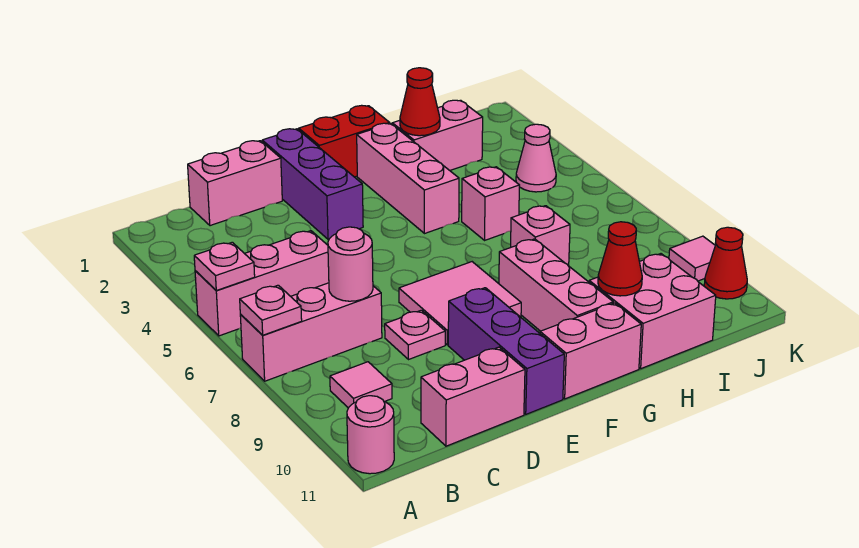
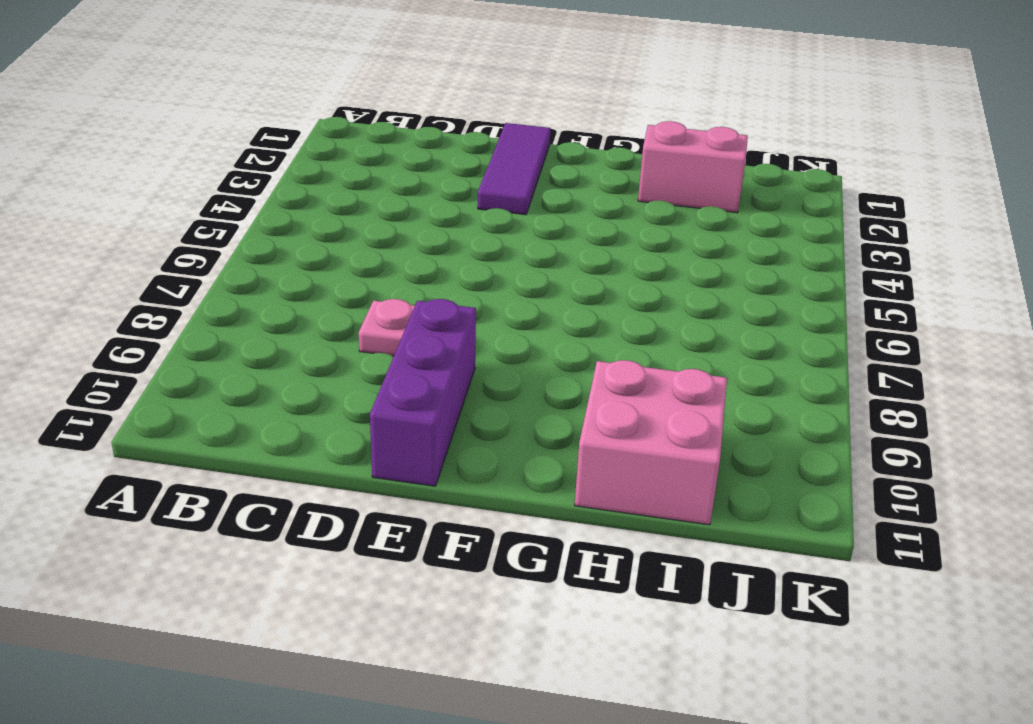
purple tile E1:E3 level 1 -> purple brick E1:E3 level 1
none -> pink brick A5:C5 level 1
none -> pink brick A7:C7 level 1
none -> pink round brick A11 level 1

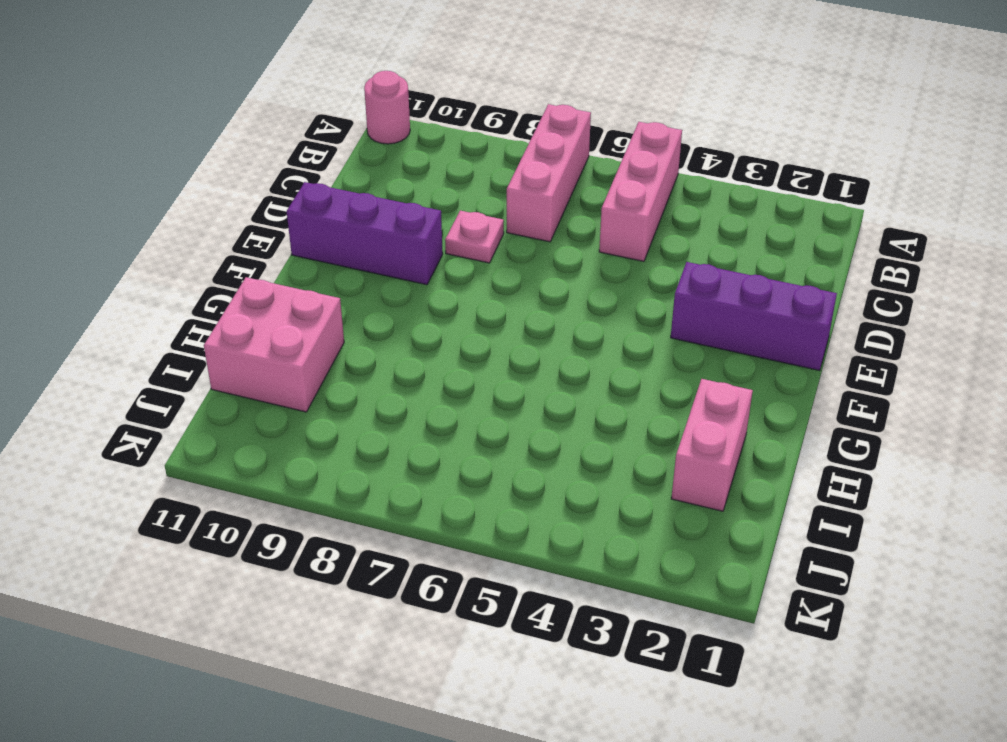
none -> pink tile B9 level 1
none -> pink brick C1:D1 level 1
none -> pink brick C11:D11 level 1

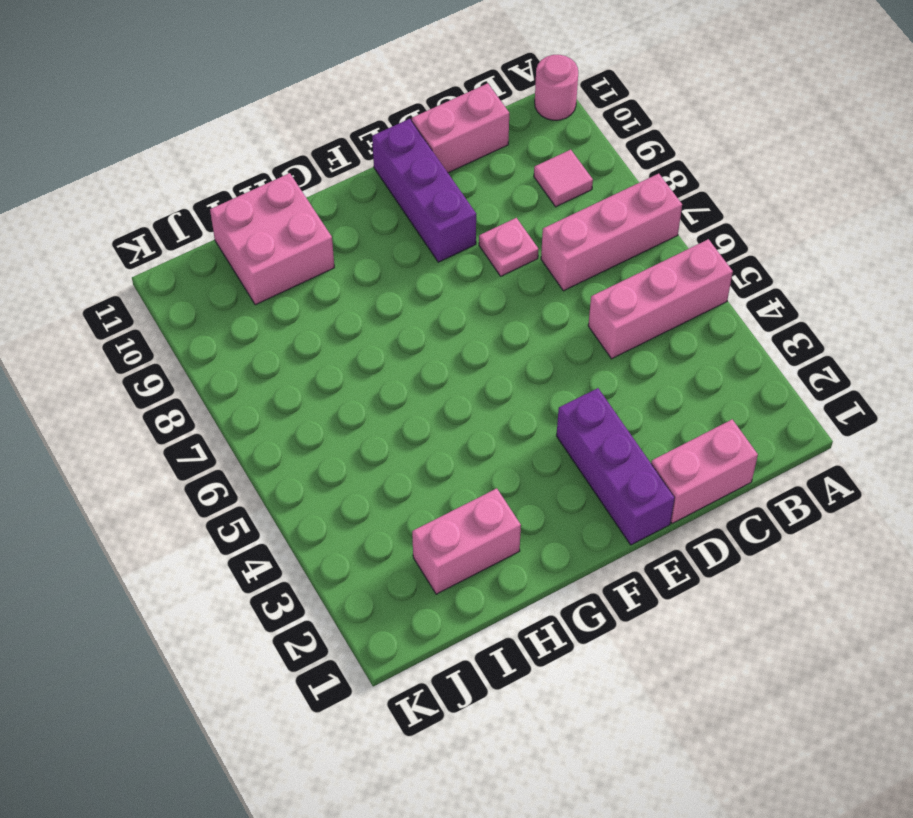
none -> pink tile E7:F8 level 1
none -> red brick F1:G1 level 1
none -> pink brick F11:G11 level 1

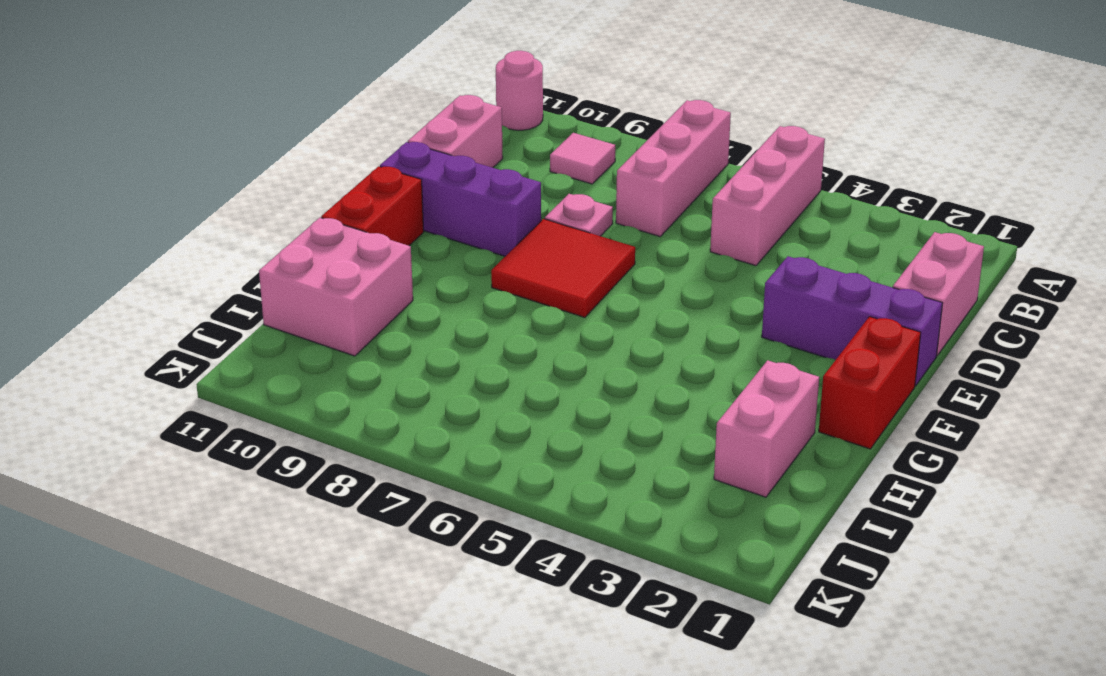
red tile E7:F8 level 1 -> pink tile E7:F8 level 1
red brick F11:G11 level 1 -> pink brick F11:G11 level 1
none -> pink brick G2:G4 level 1
none -> pink brick G8:G10 level 1
none -> pink brick H5 level 1

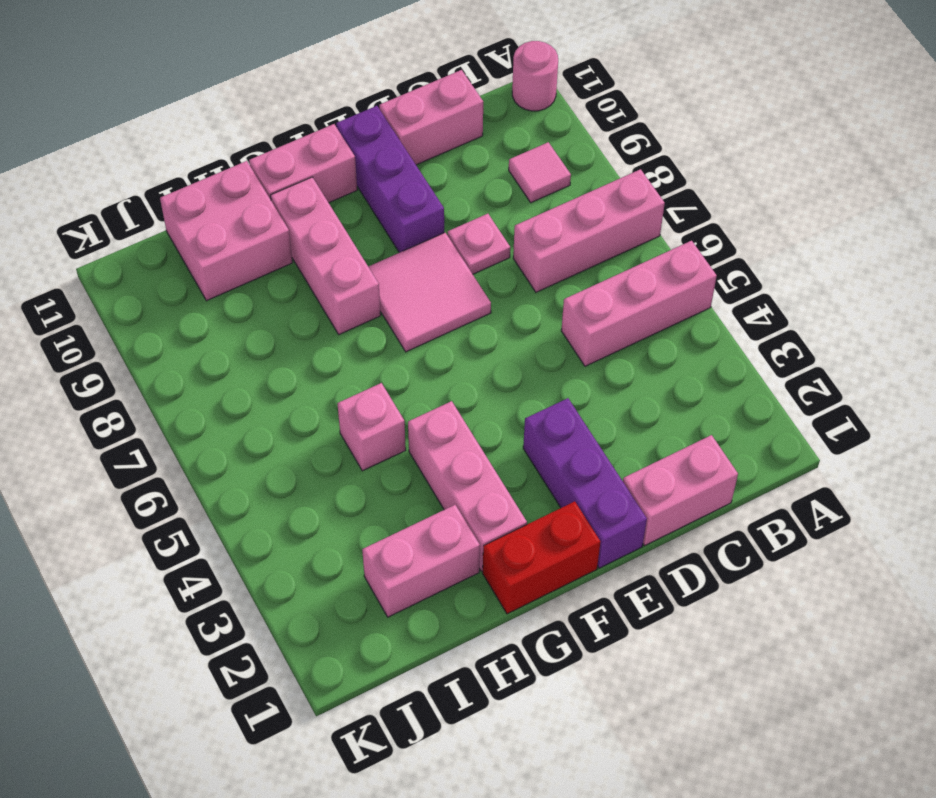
none -> pink brick H7 level 1
none -> pink cone J4 level 1
none -> pink tile K9 level 1

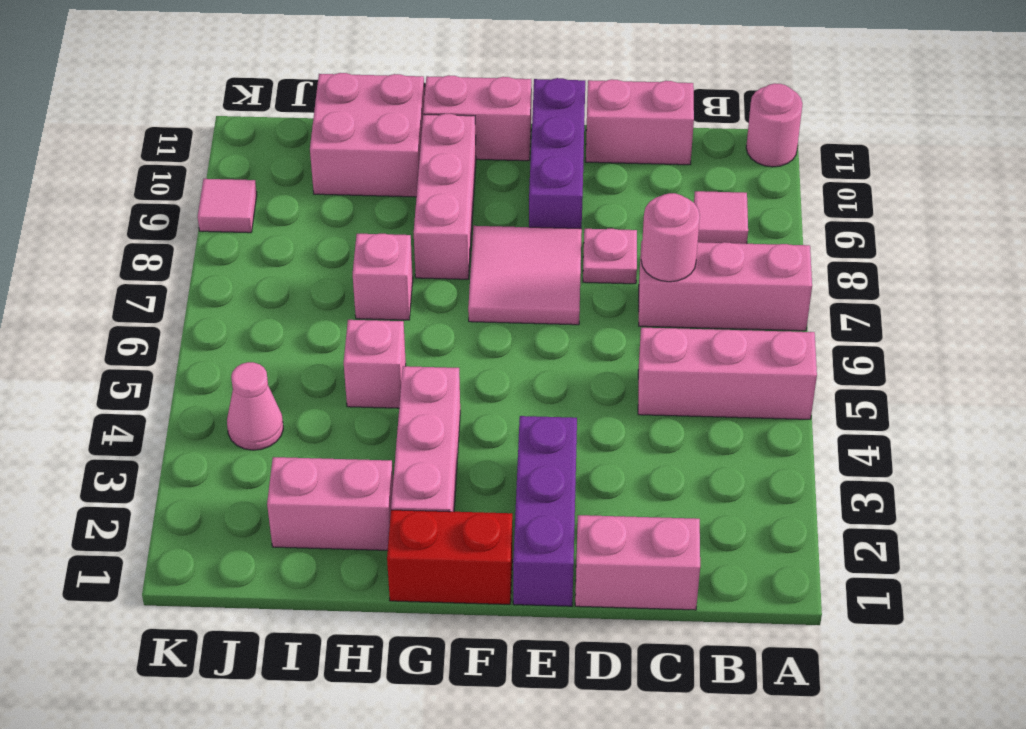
none -> red cone K10 level 1
none -> pink plate A5 level 2
none -> pink plate A7 level 2

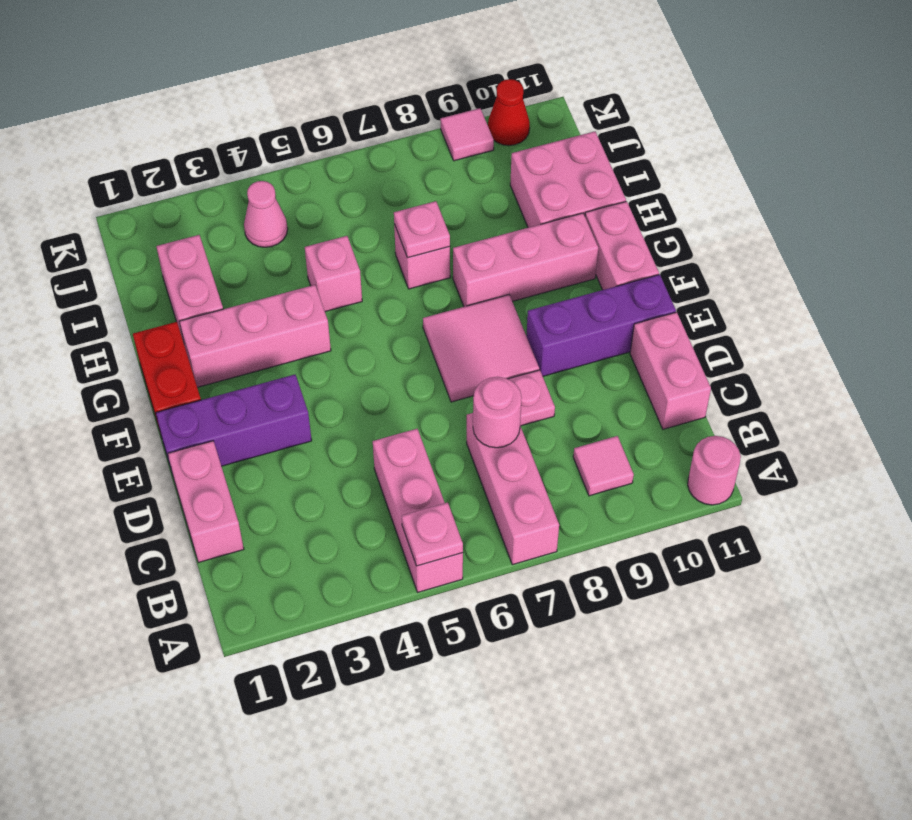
pink plate H7 level 2 -> pink plate A7 level 2
none -> red cone H2 level 2
none -> red cone H10 level 2

